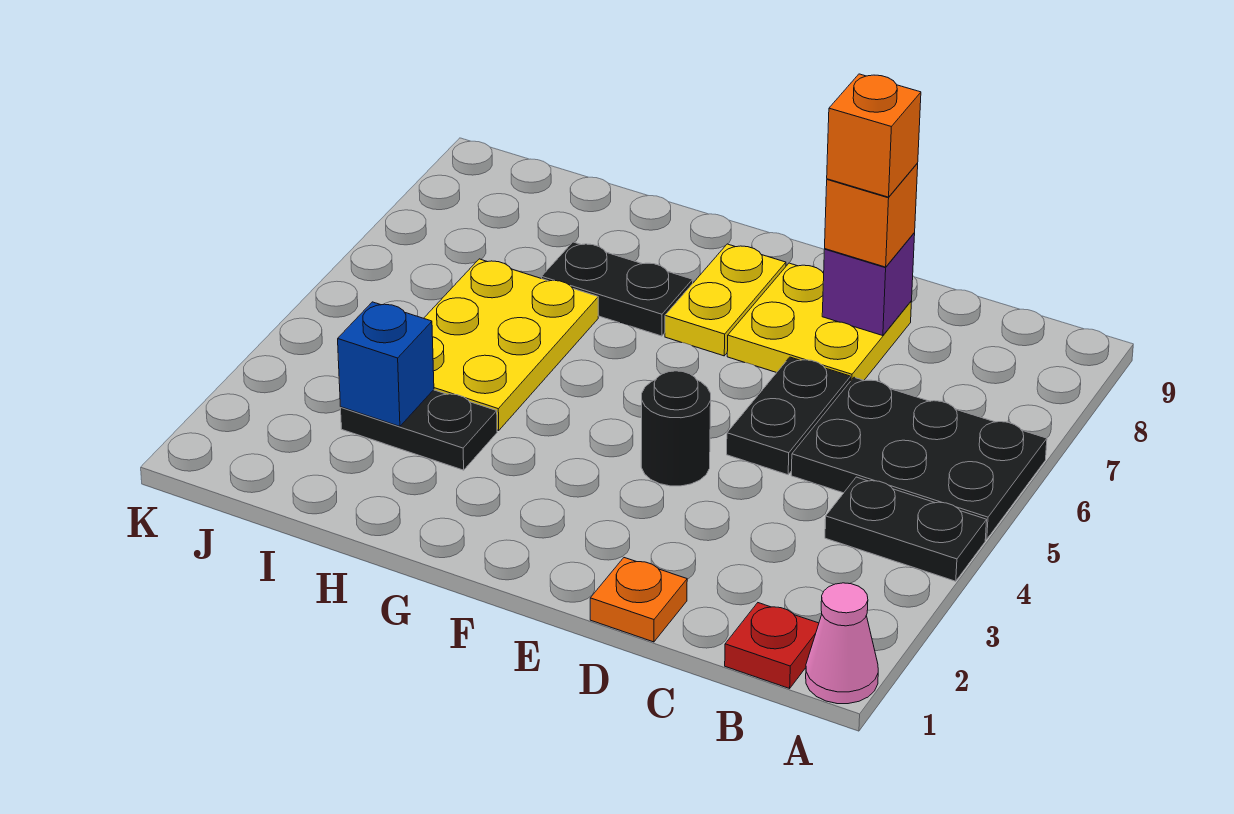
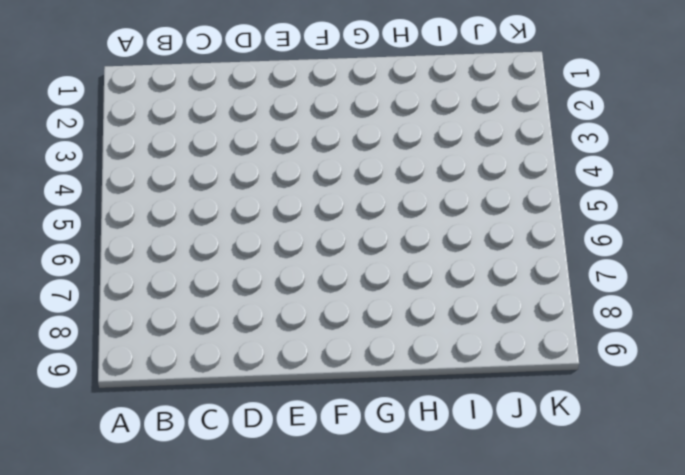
none -> pink cone A1 level 1
none -> black plate A4:B4 level 1
none -> black plate A5:C6 level 1

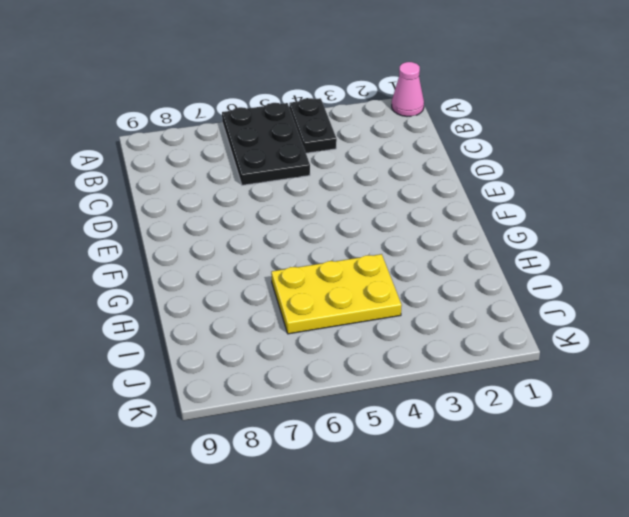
none -> red plate B1 level 1
none -> orange plate D1 level 1
none -> black plate D5:D6 level 1

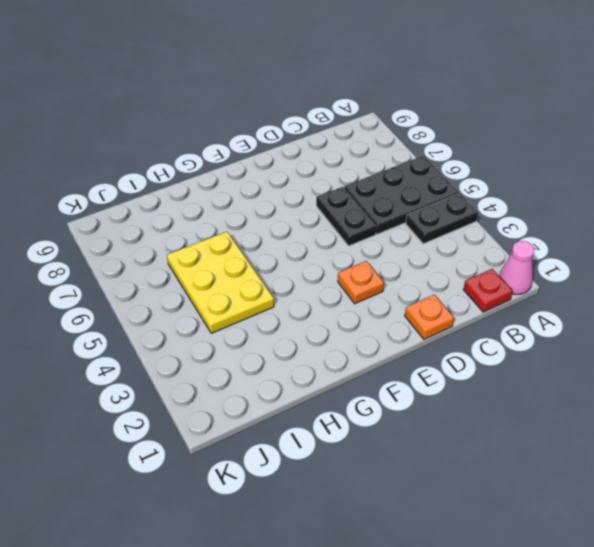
orange plate E3 level 1 -> none
none -> yellow plate D7:E8 level 1
none -> black round brick E4 level 1
none -> yellow plate F7:F8 level 1

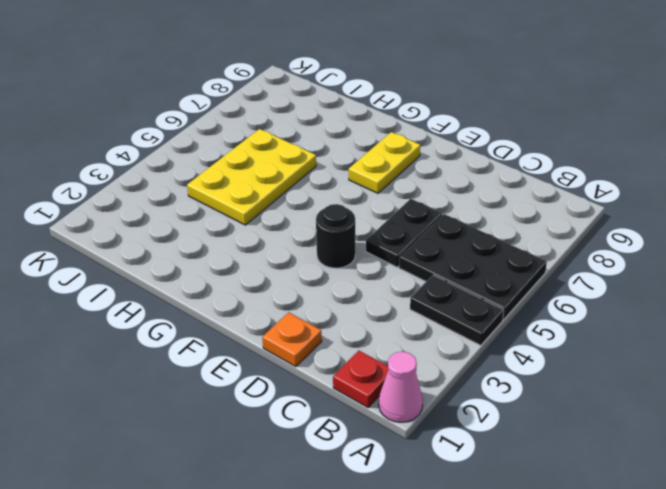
none -> yellow plate D7:E8 level 1
none -> black plate G7:H7 level 1
none -> black plate H3:I3 level 1

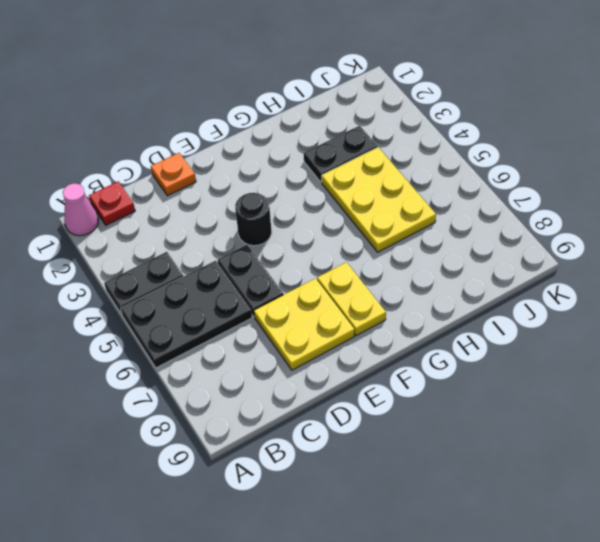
none -> black plate G7:H7 level 1
none -> purple brick D8 level 2
none -> blue brick I3 level 2

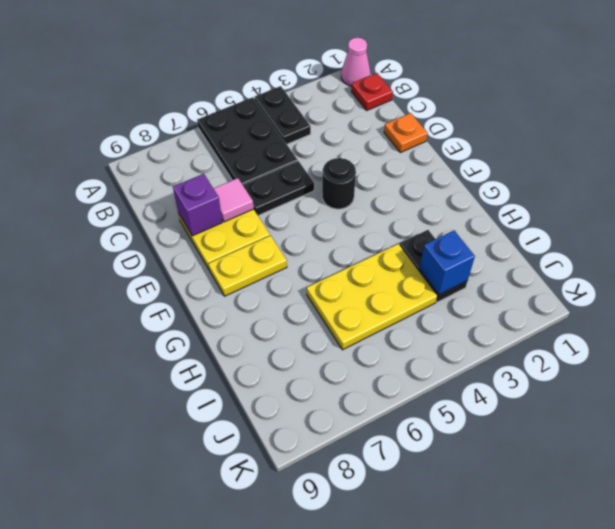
pink tile D7 level 2 -> none
none -> black plate G7:H7 level 1
none -> orange brick D8 level 3
none -> orange brick D8 level 4

